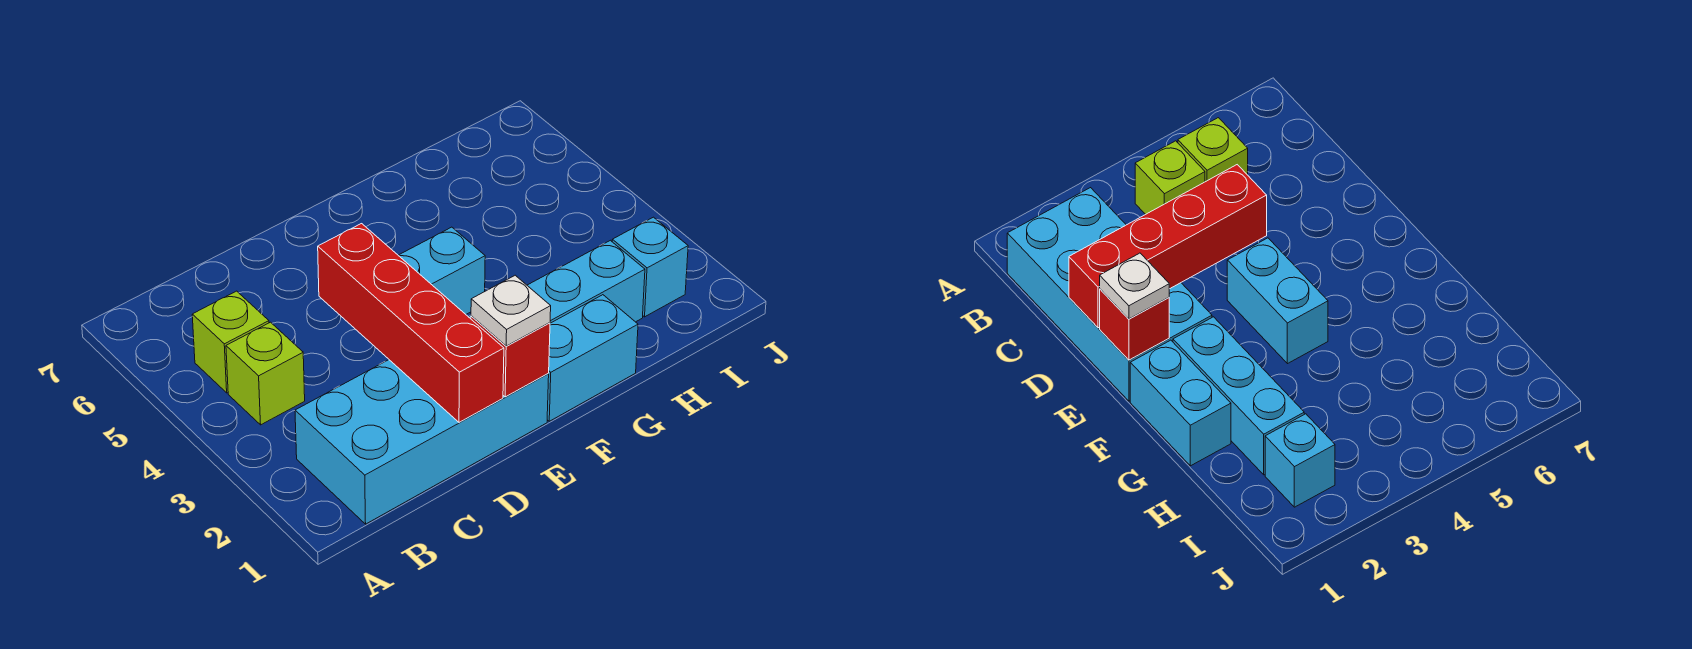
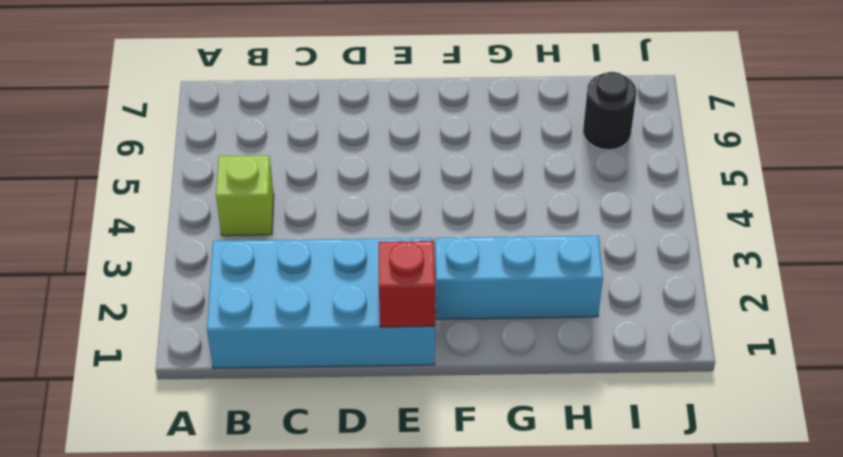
black round brick I6 level 1 -> none
none -> lime brick B5 level 1
none -> cyan brick E4:F4 level 1

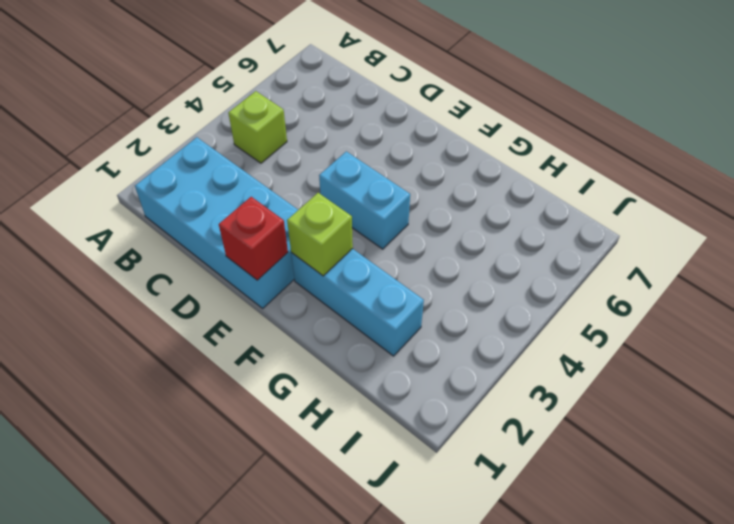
lime brick F2 level 2 -> lime brick B5 level 1
none -> cyan brick F1:G1 level 1
none -> cyan brick I2 level 1

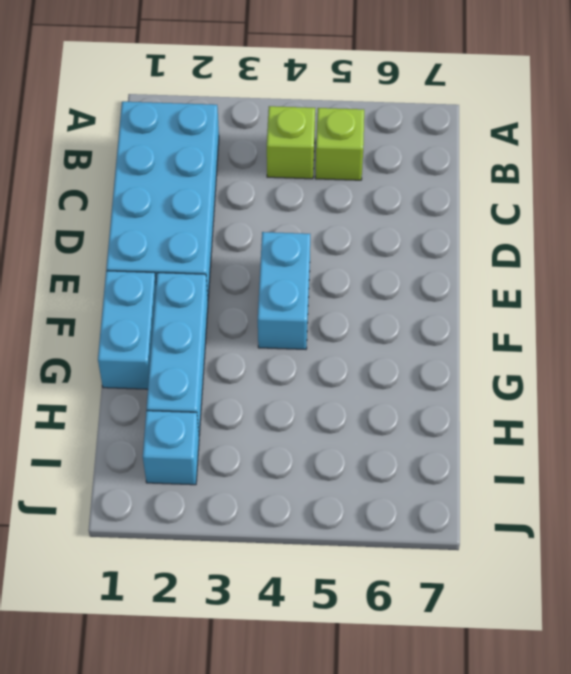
none -> red brick D1:D4 level 2
none -> red brick E1 level 2

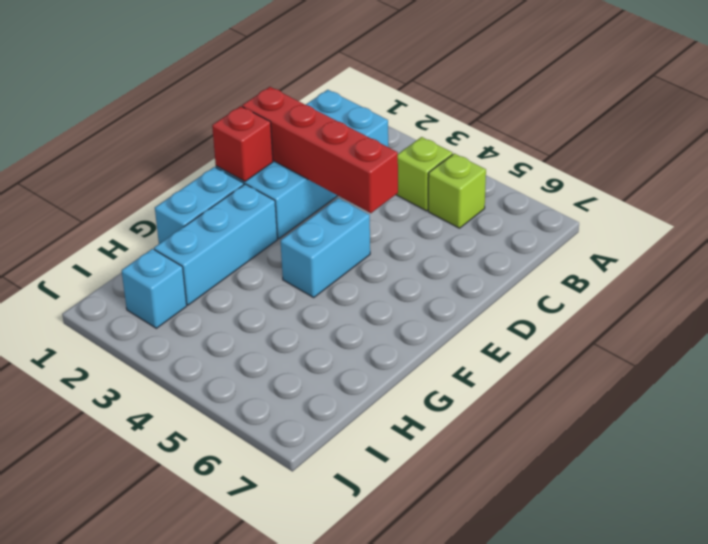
none -> white plate E1 level 3

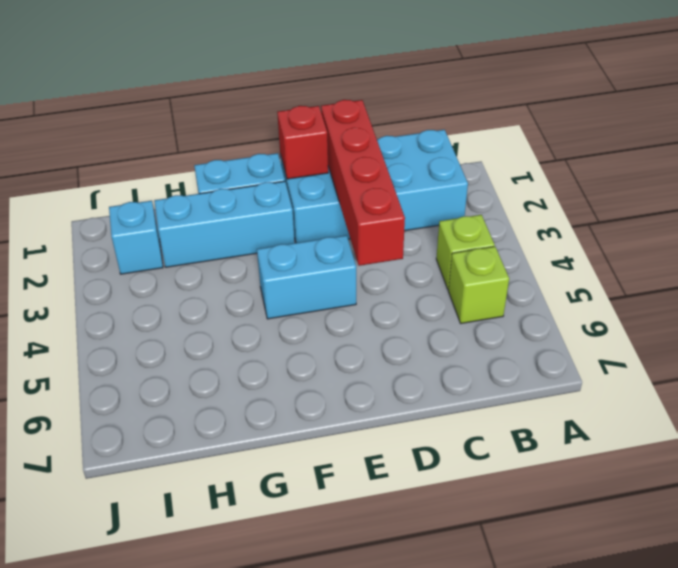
none -> white plate E1 level 3

